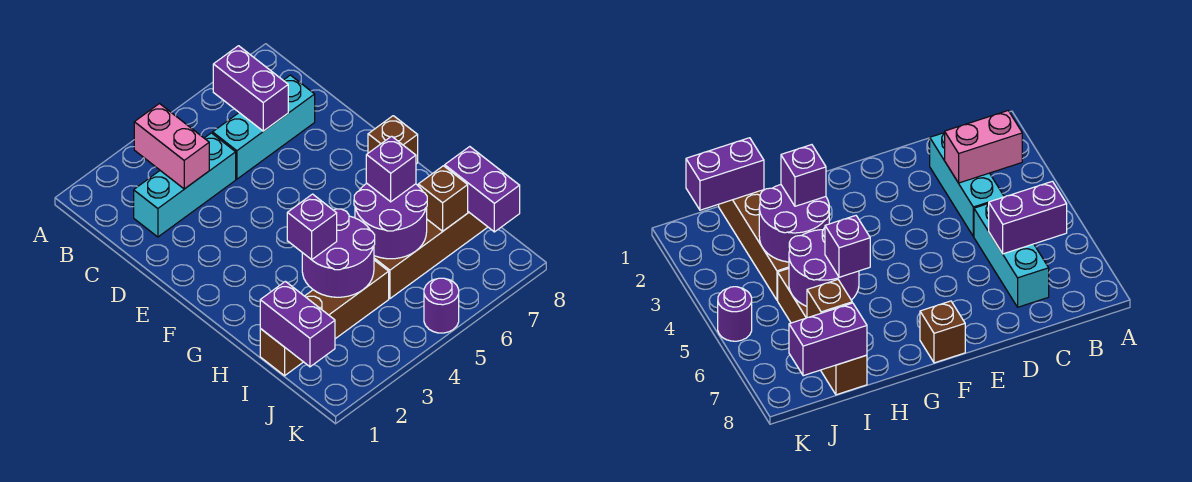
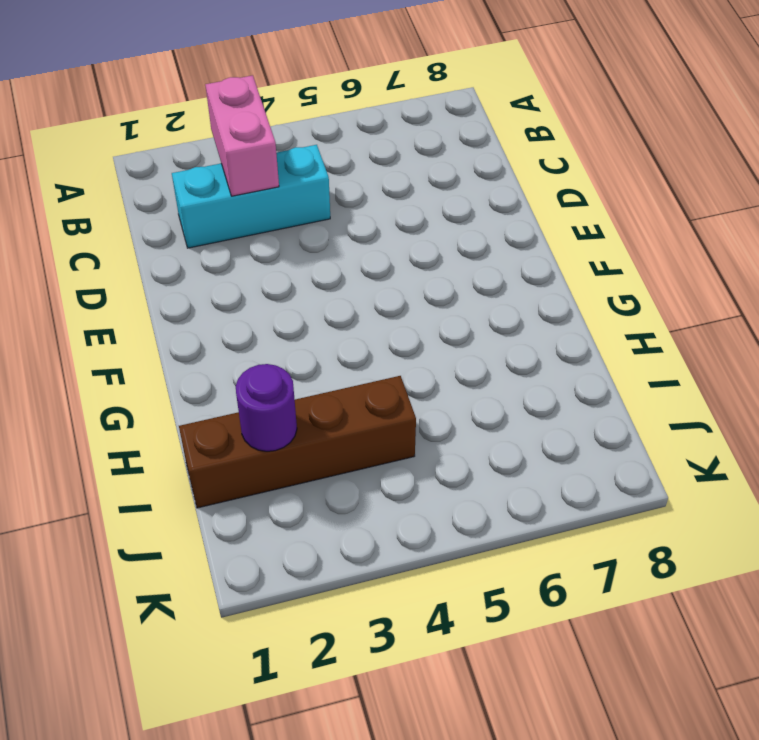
purple round brick I2 level 2 -> purple round brick K5 level 1
none -> cyan brick C5:C7 level 1
none -> brown brick F8 level 1
none -> brown brick I5:I8 level 1

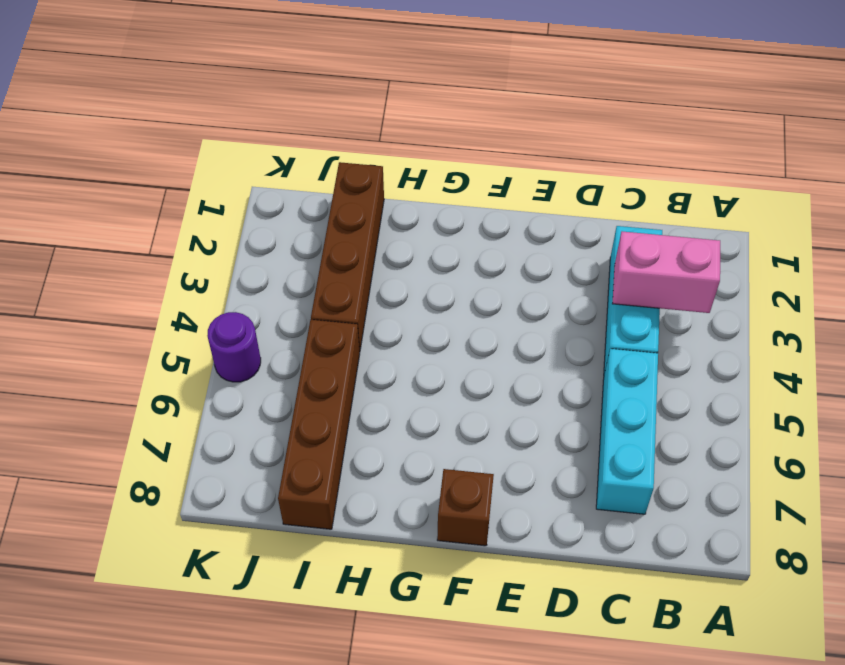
none -> purple brick B6:C6 level 2
none -> purple round brick H3:I4 level 2
none -> purple round brick H5:I6 level 2

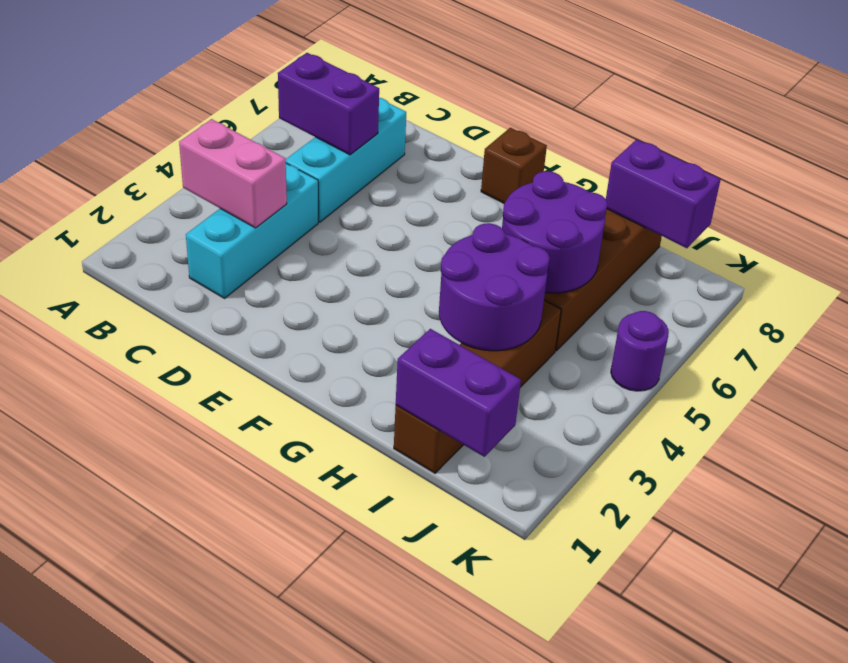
none -> brown brick I7 level 2
none -> purple brick H3 level 3
none -> purple brick H6 level 3

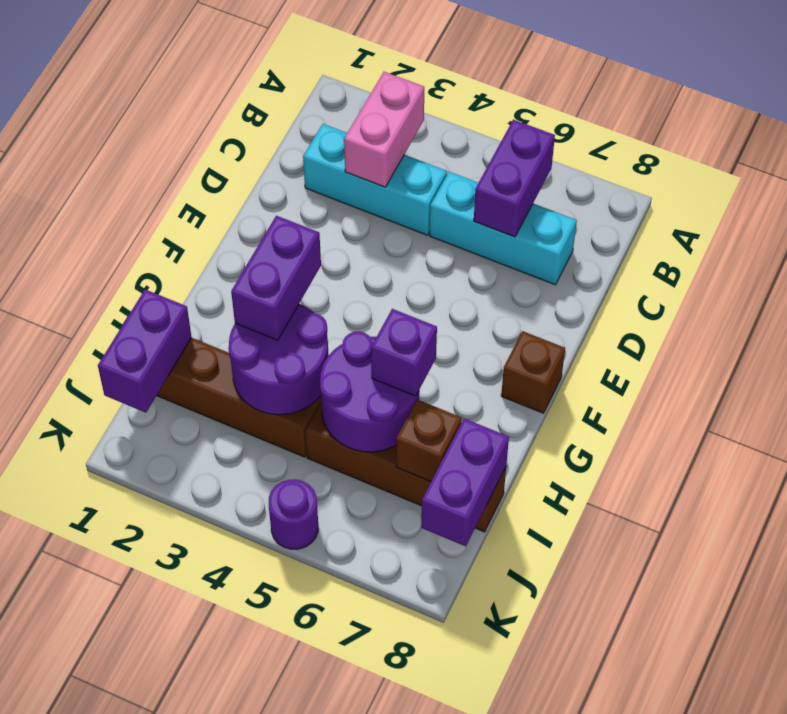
purple brick G3:H3 level 3 -> purple brick H3 level 3

